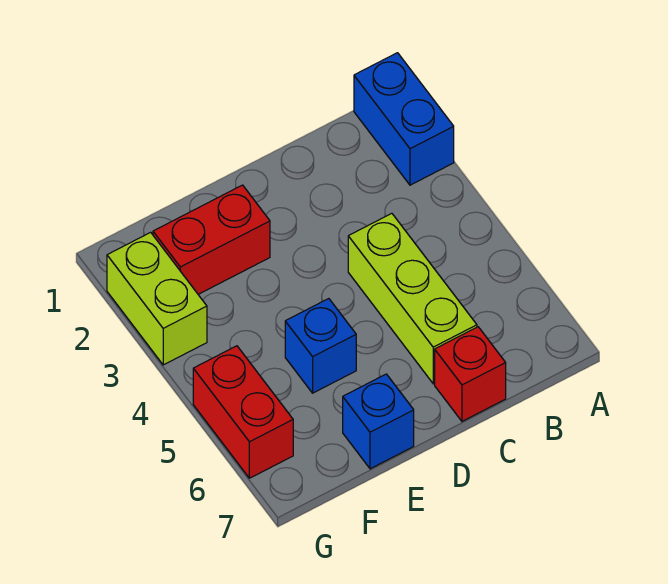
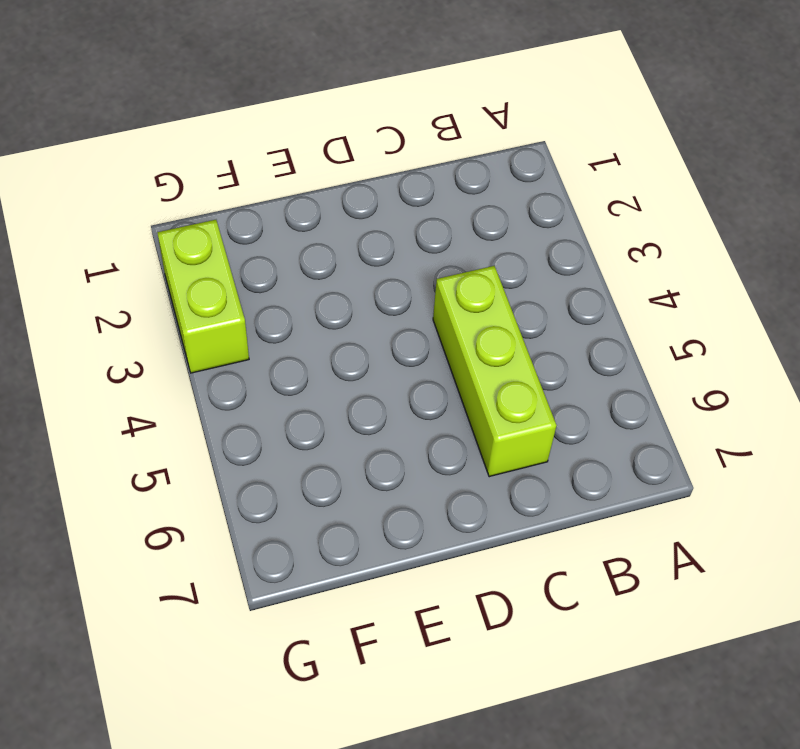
none -> blue brick A1:A2 level 1
none -> red brick C7 level 1

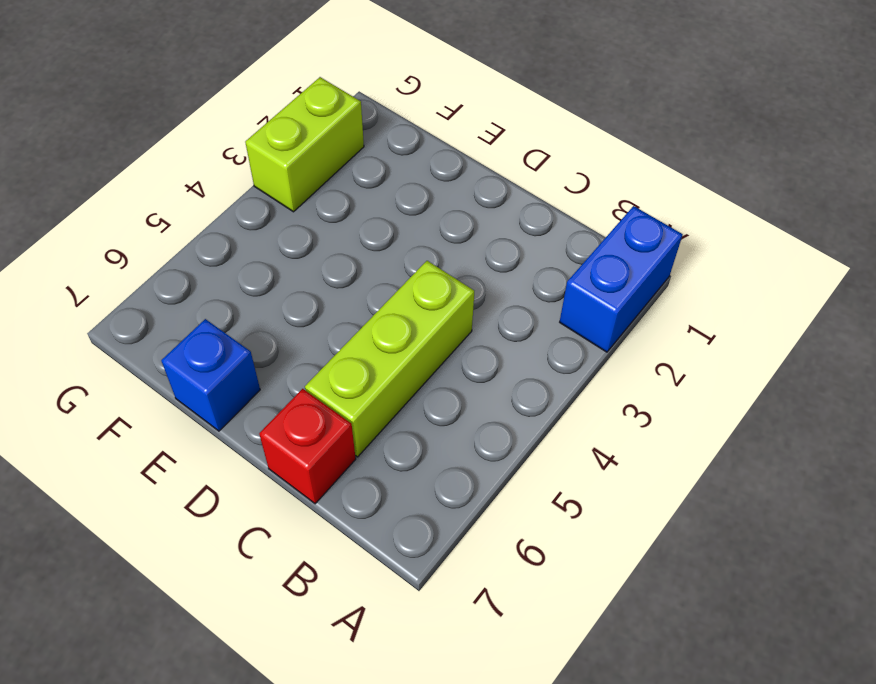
none -> red brick E2:F2 level 1
none -> blue brick E5 level 1

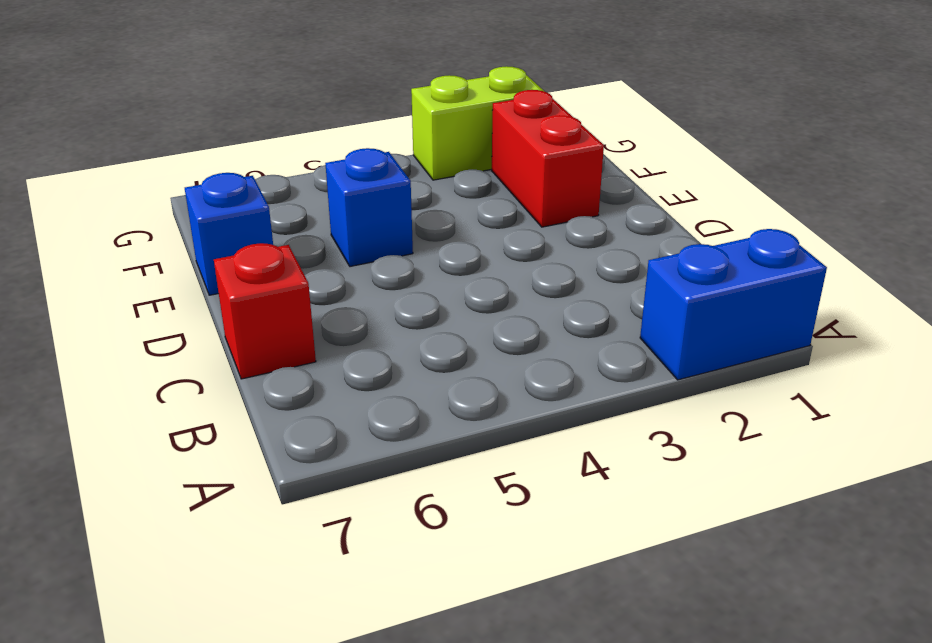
none -> lime brick C4:C6 level 1
none -> red brick G5:G6 level 1

